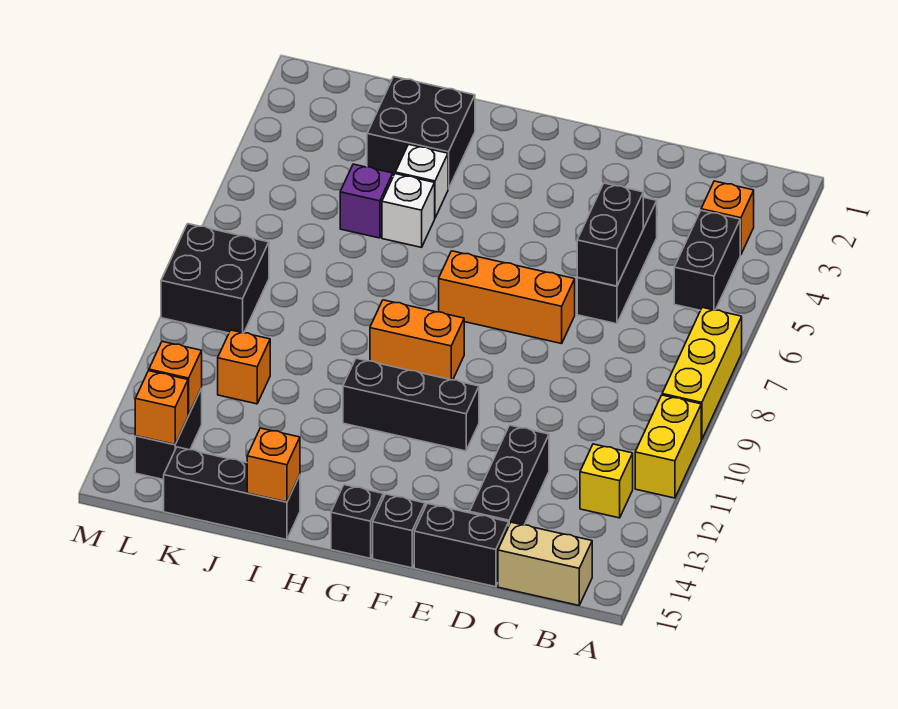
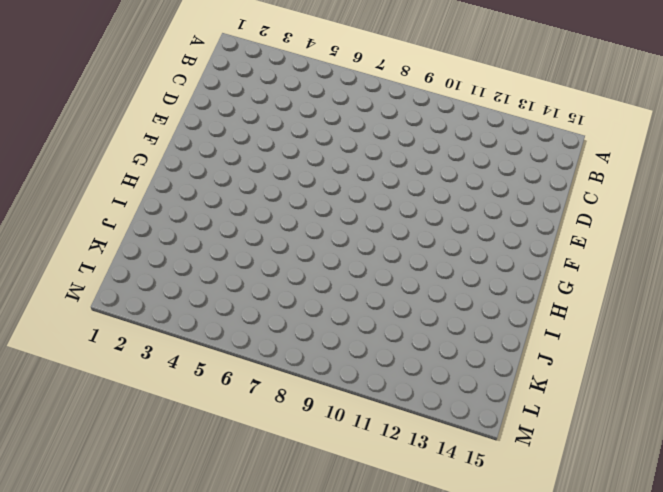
none -> yellow brick A7:A9 level 1
none -> yellow brick A10:A11 level 1
none -> orange brick B3 level 1

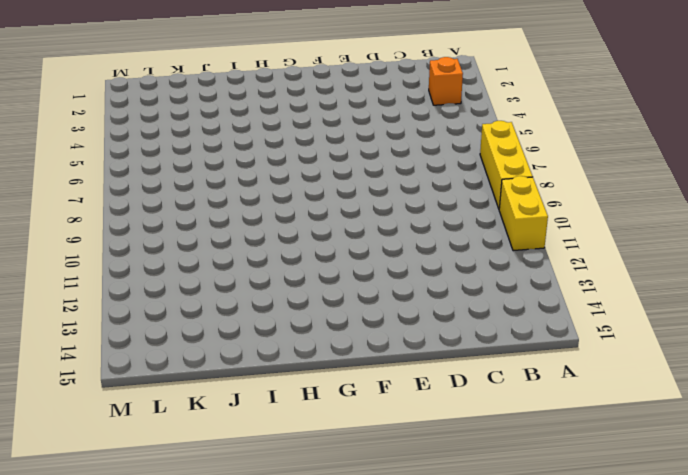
none -> black brick B4:B5 level 1
none -> yellow brick B12 level 1
none -> tan brick B15:C15 level 1

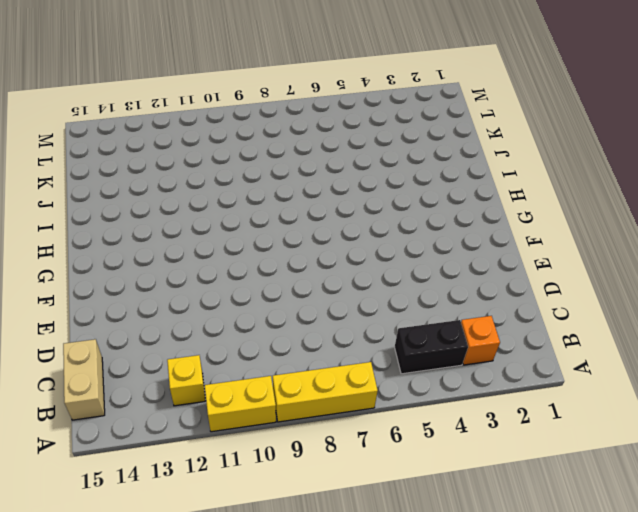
none -> black brick D4:D6 level 1
none -> black brick D12:D14 level 1
none -> black brick D15:E15 level 1

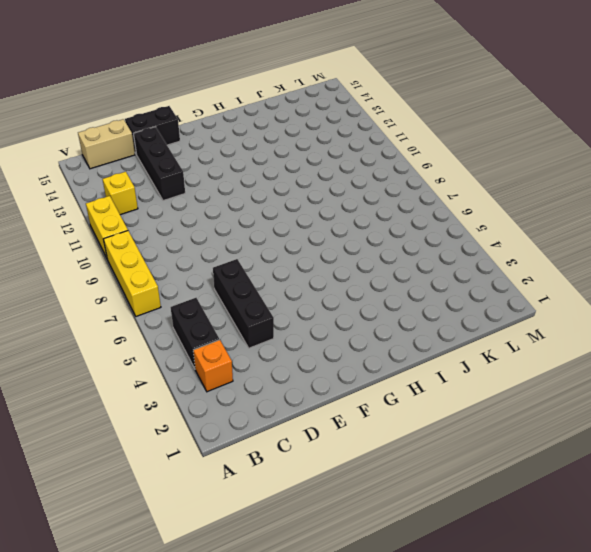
none -> orange brick E7:G7 level 1
none -> black brick F11:H11 level 1
none -> black brick F15 level 1

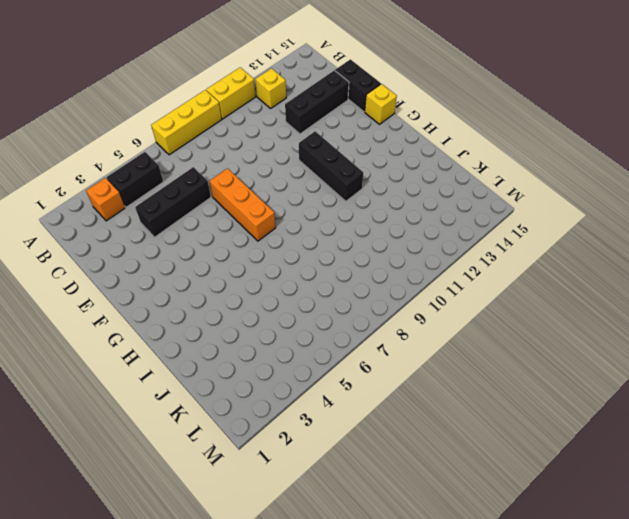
yellow brick F15 level 1 -> black brick F15 level 1
none -> tan brick B15:C15 level 1
none -> orange brick G9:H9 level 1
none -> black brick G15 level 1

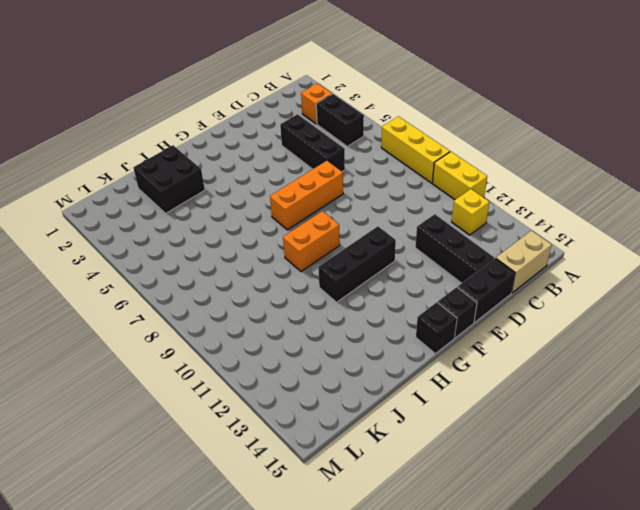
none -> white brick I4 level 1
none -> white brick I5 level 1
none -> black brick I15:K15 level 1

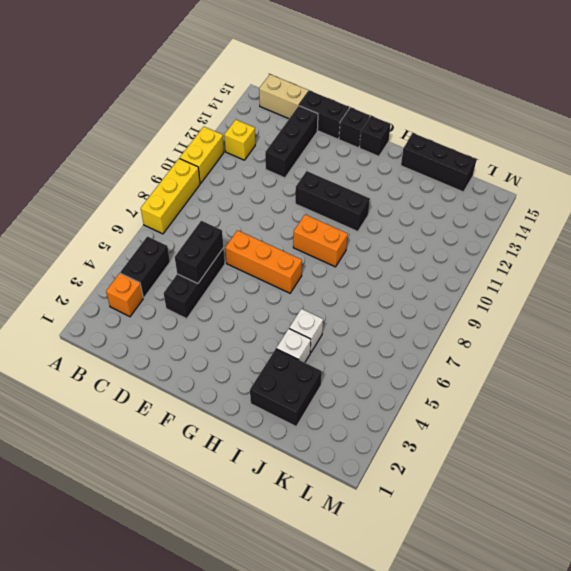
none -> purple brick J5 level 1
none -> orange brick K11 level 1
none -> black brick L8:M9 level 1

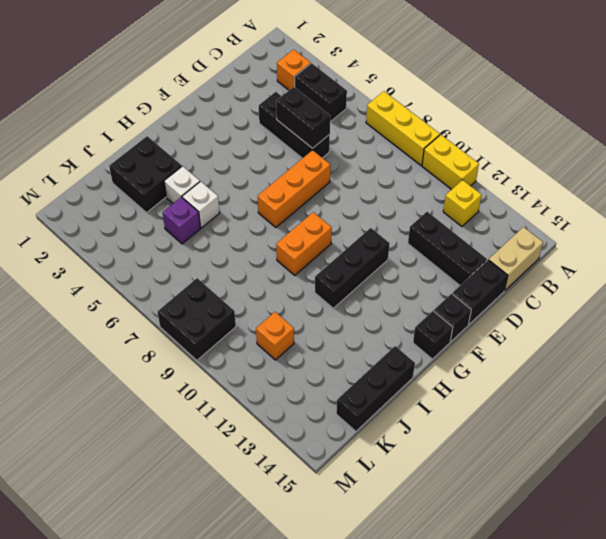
none -> black brick L13:L14 level 1
none -> orange brick I15 level 2
none -> orange brick L13 level 2

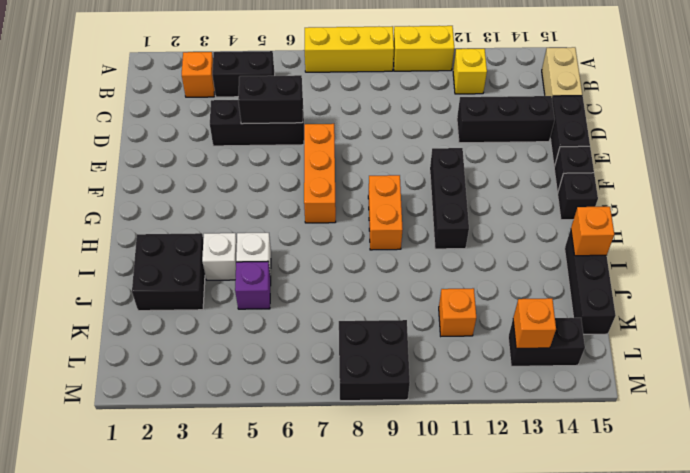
none -> orange brick L14 level 2

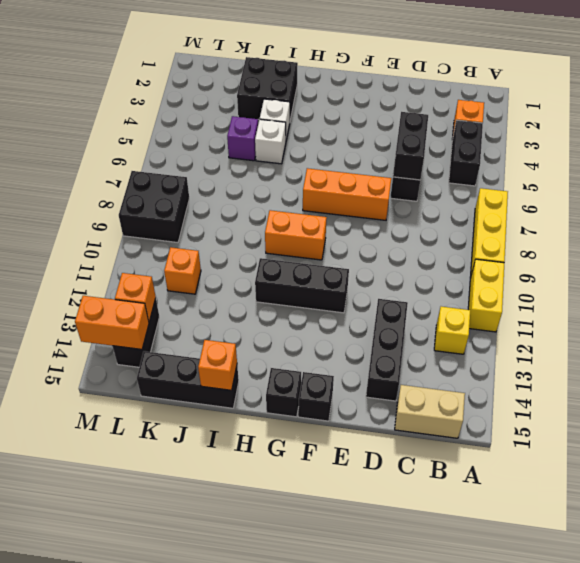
orange brick L14:M14 level 2 -> orange brick L14 level 2
none -> black brick D15:E15 level 1

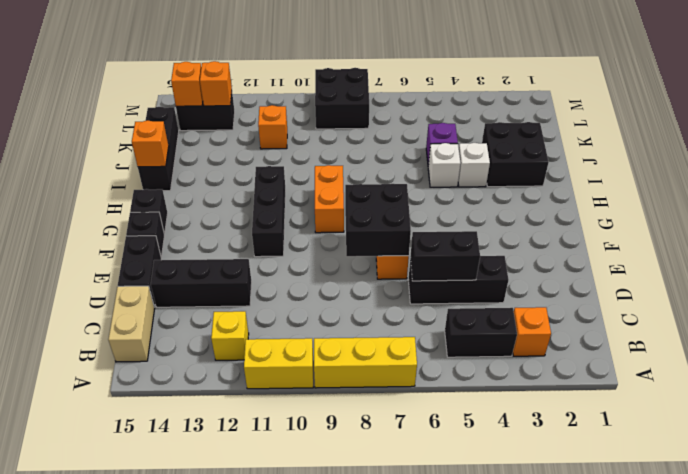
black brick E7:F8 level 2 -> none

